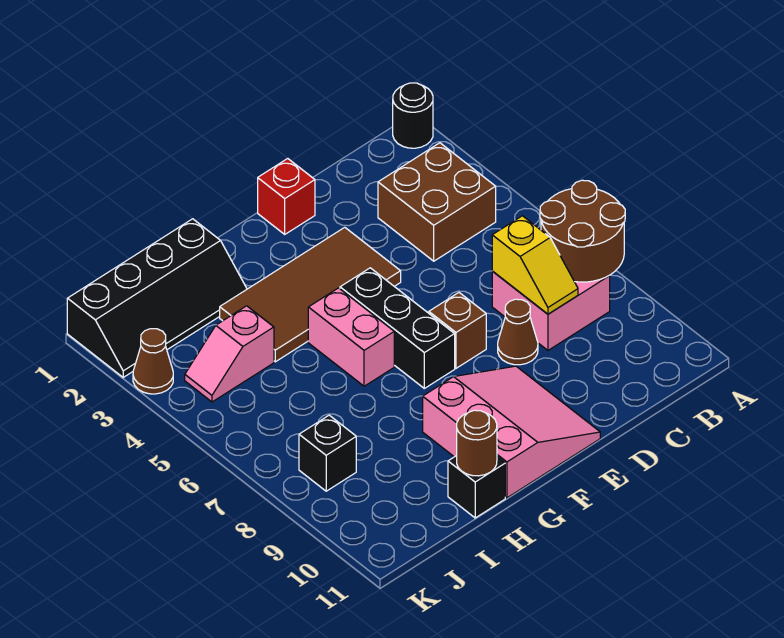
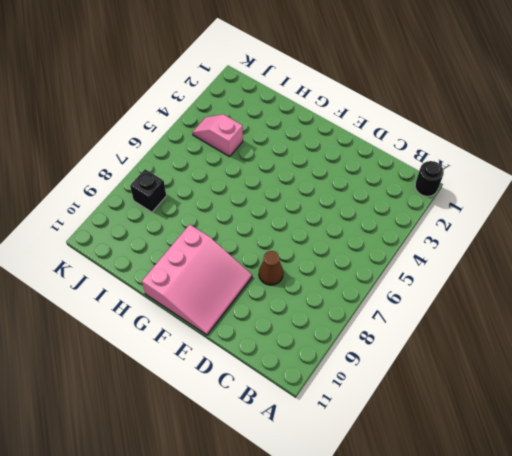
none -> brown brick B3:C4 level 1
none -> pink brick B7:C8 level 1
none -> red brick E1 level 1

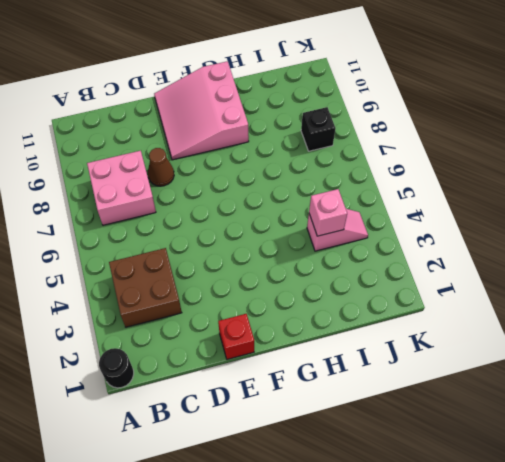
pink brick I4 level 2 -> none
none -> brown tile E3:H4 level 1
none -> brown brick E7 level 1
none -> black brick F5:F7 level 1

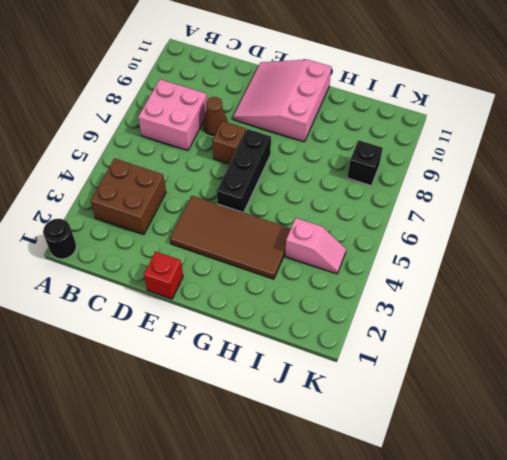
none -> pink brick G5:G6 level 1
none -> black slope H1:K2 level 1 top 1
none -> black brick H11 level 1

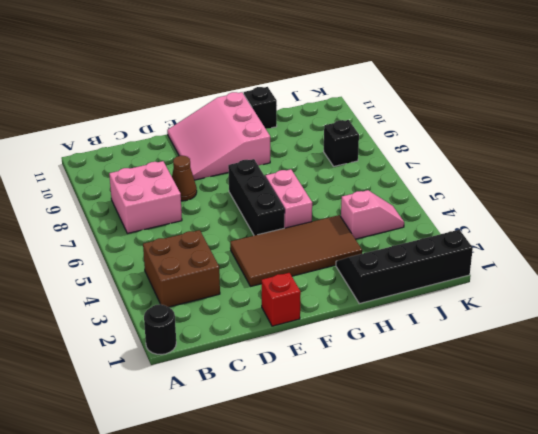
none -> brown brick E7 level 1
none -> brown cone K3 level 1
none -> brown round brick A7:B8 level 2

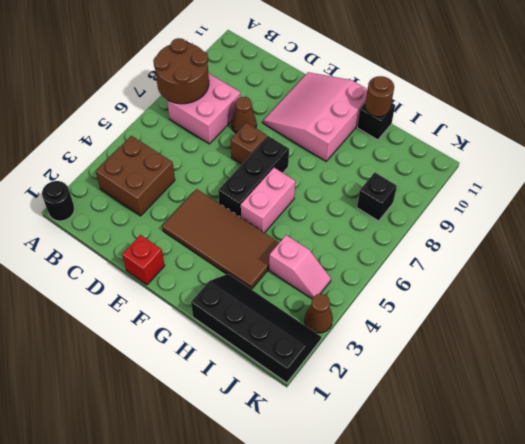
none -> yellow slope C7:C8 level 2 top 7

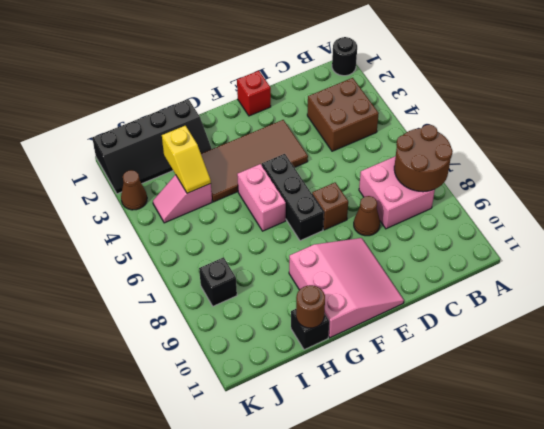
yellow slope I3:I4 level 2 top 3 -> yellow slope C7:C8 level 2 top 7

